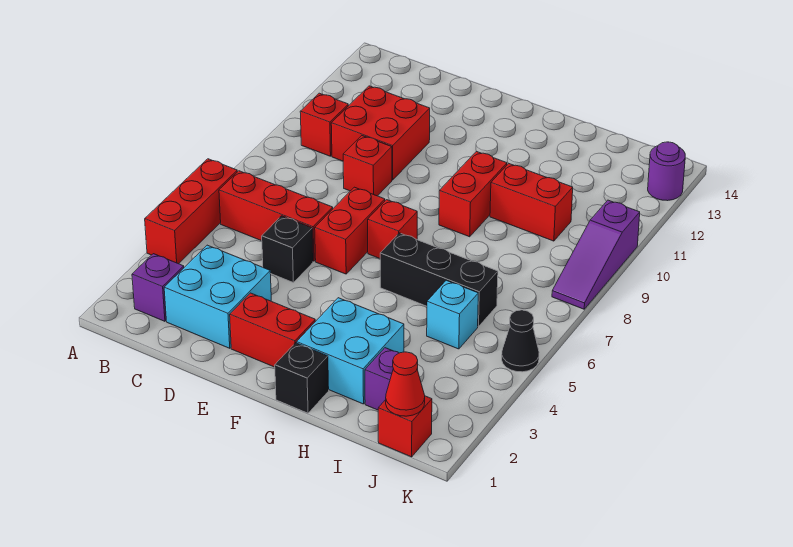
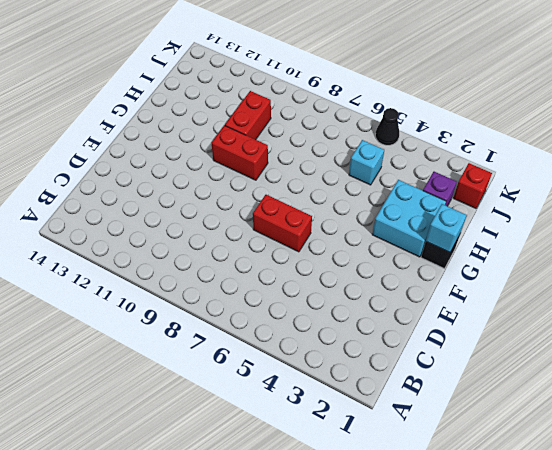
cyan brick G1 level 2 -> none
none -> red brick A4:A6 level 1
none -> purple brick B2 level 1
none -> red brick B6:D6 level 1

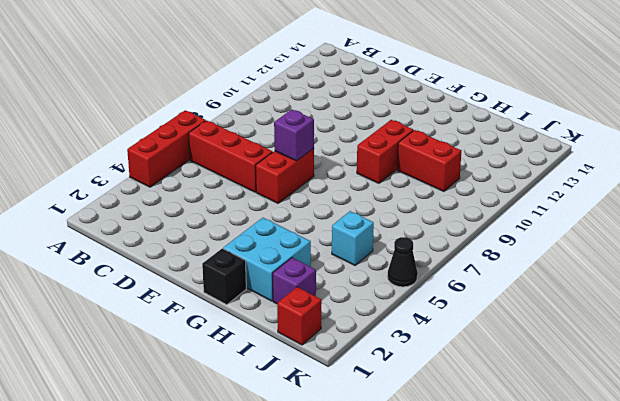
purple brick E7 level 2 -> purple brick B2 level 1
none -> red brick B10 level 1
none -> cyan brick C2:D3 level 1
none -> red brick C10:D11 level 1

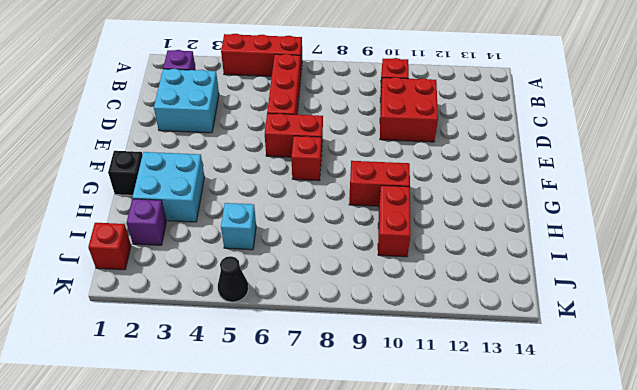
none -> black brick D5 level 1
none -> red brick D9 level 1
none -> red brick E2:F2 level 1

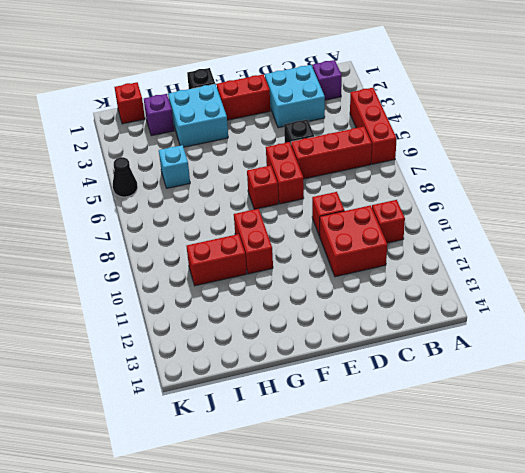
none -> black brick G6:I6 level 1
none -> purple slope K8:K10 level 1 top 10
none -> purple round brick K13 level 1

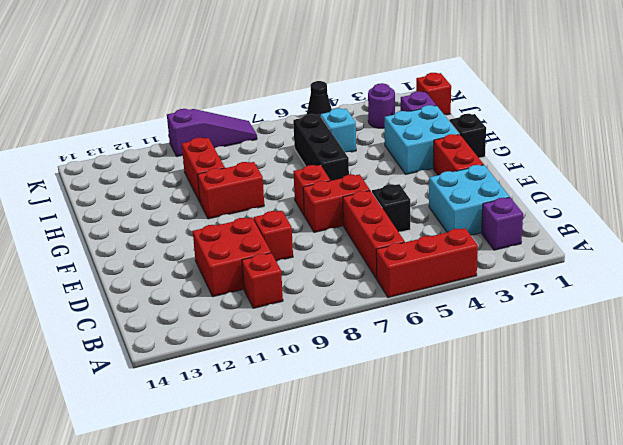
purple round brick J3 level 1 -> purple round brick K13 level 1
none -> red cone J1 level 2

